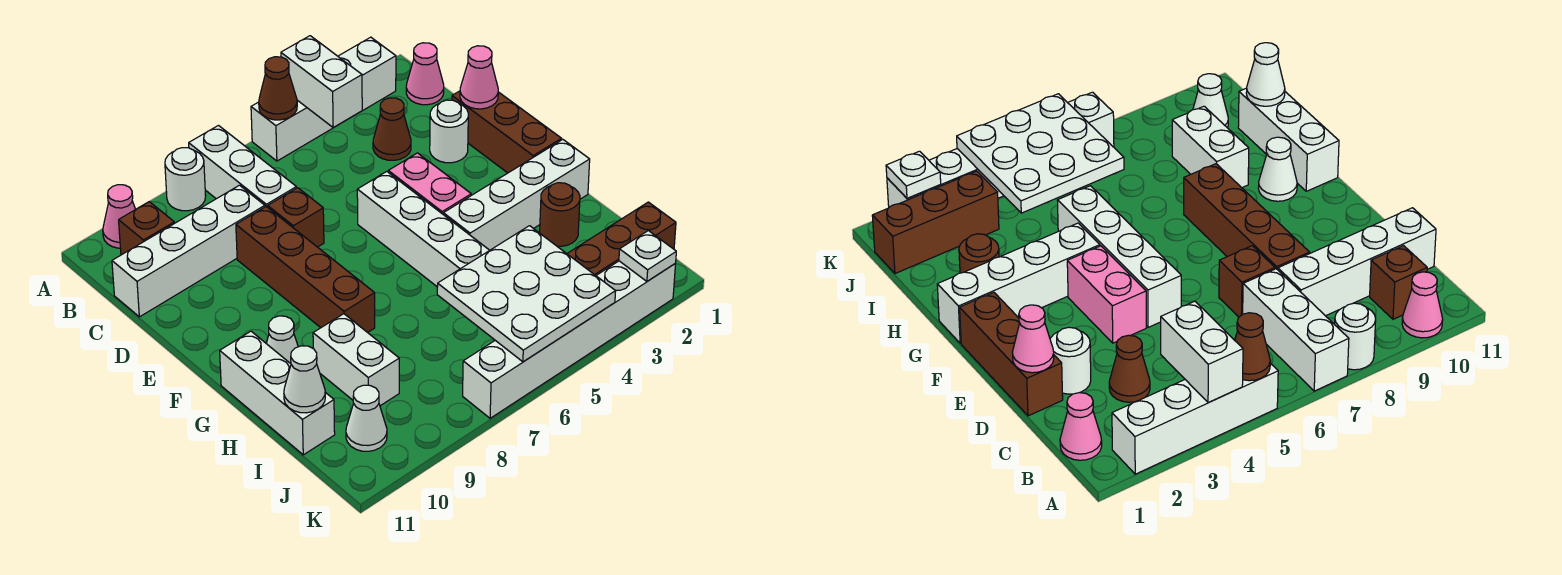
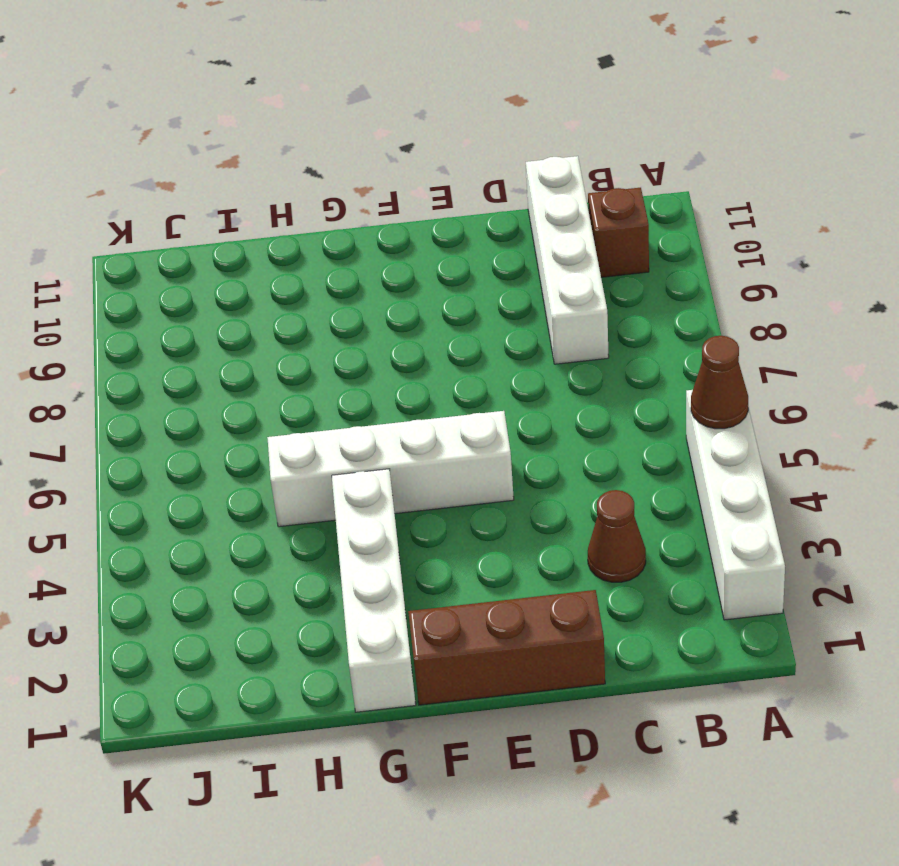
none -> white brick A7:C7 level 1
none -> white round brick A8 level 1
none -> pink cone A10 level 1

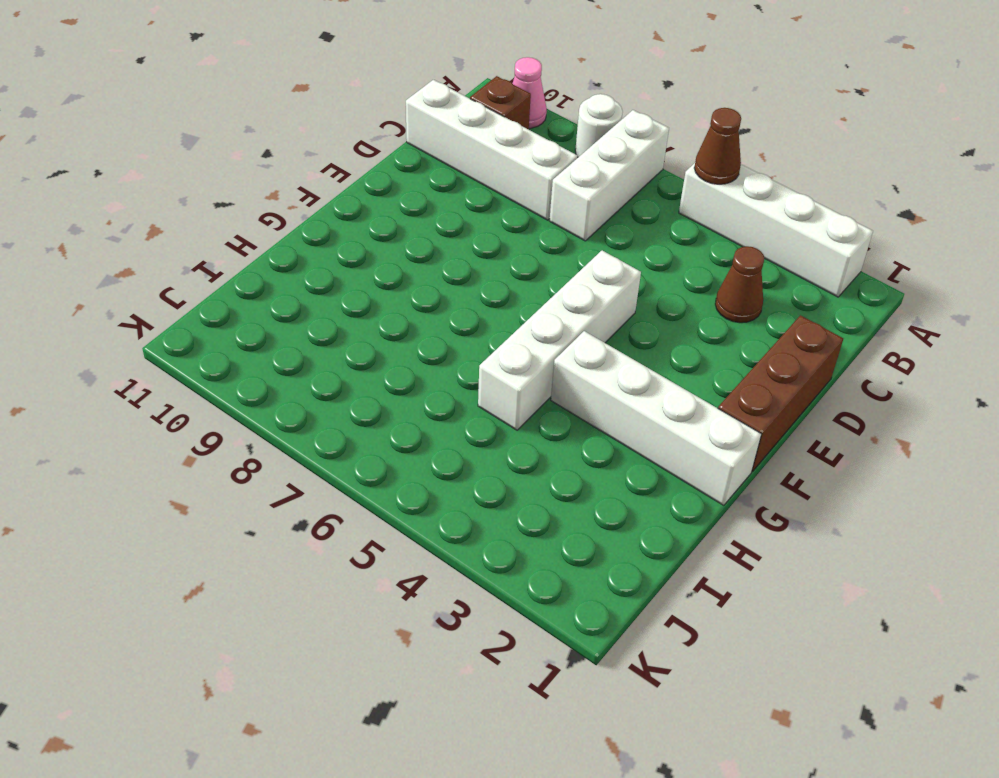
none -> pink cone B1 level 1
none -> white round brick D2 level 1
none -> brown brick D7 level 1

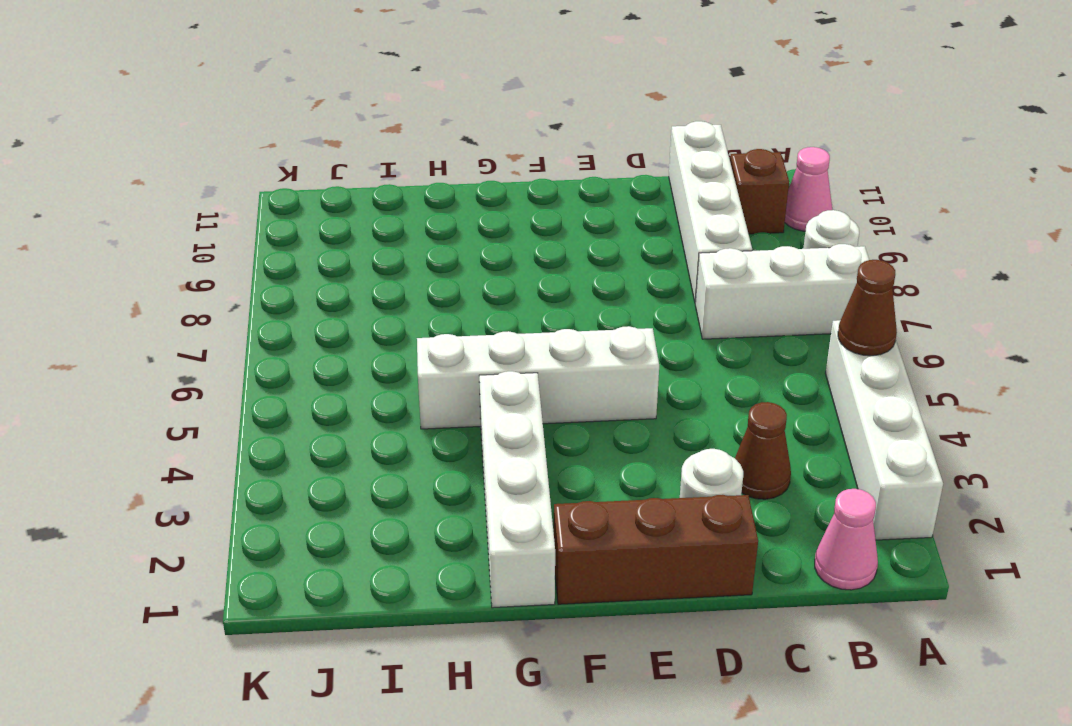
none -> brown brick D7 level 1
none -> brown brick D8:G8 level 1
none -> pink brick E4:F4 level 1

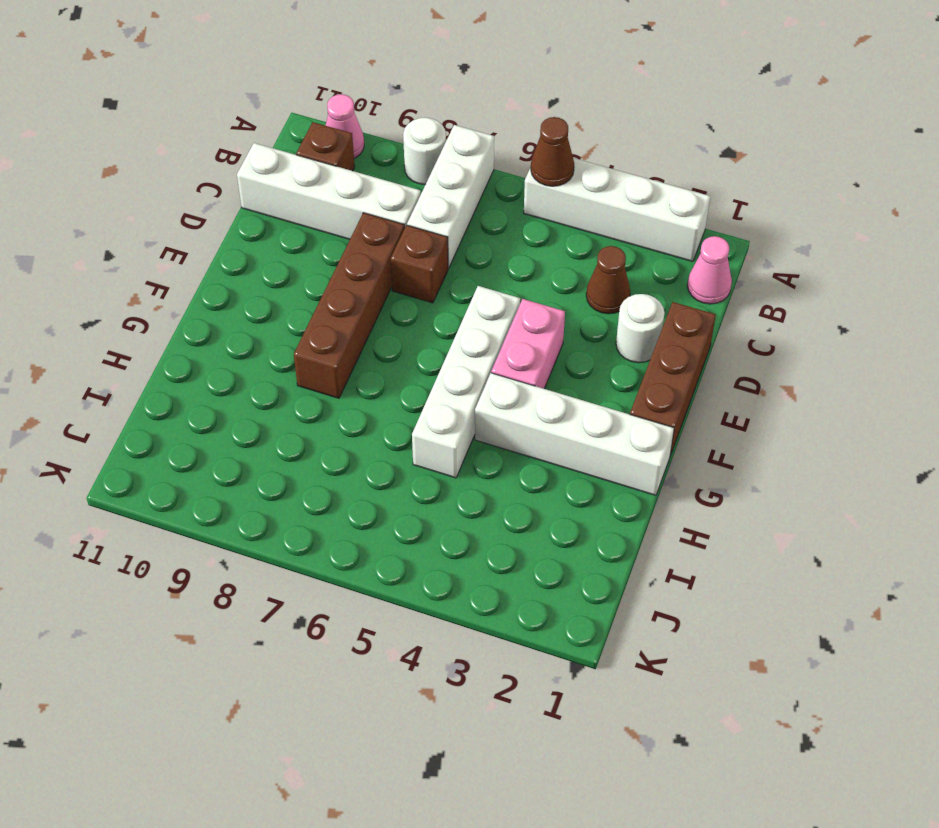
none -> white cone G10 level 1
none -> white brick G11:I11 level 1
none -> brown round brick H2 level 1

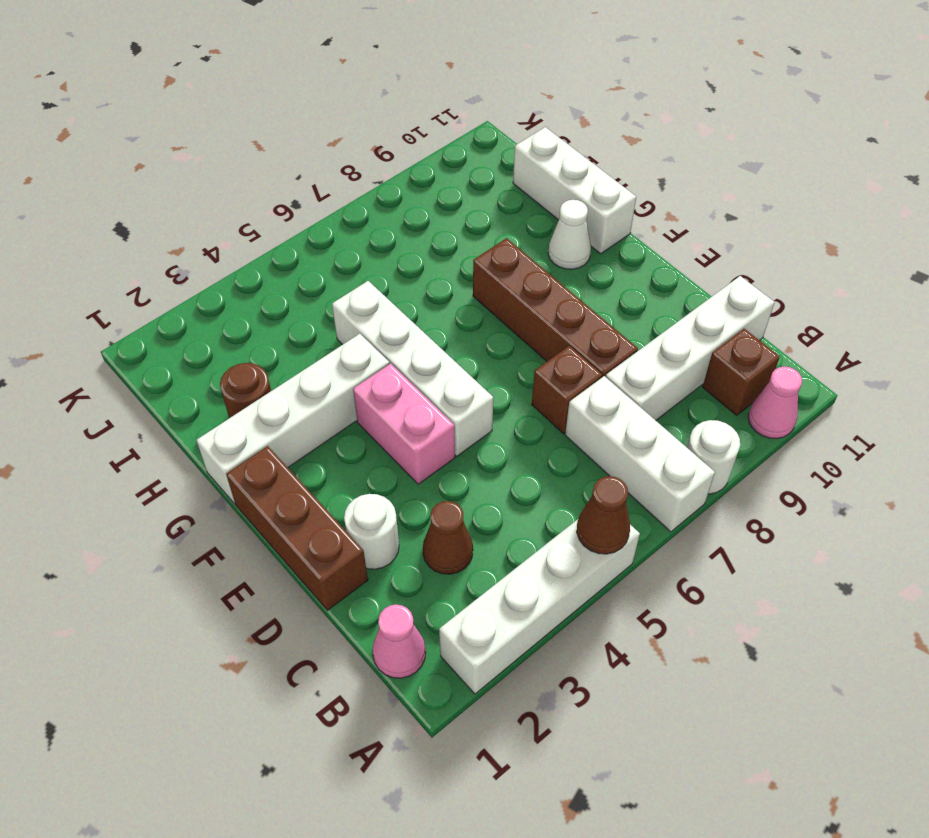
none -> white brick H9:I9 level 1
none -> brown brick J1:J3 level 1
none -> white cone J10 level 1

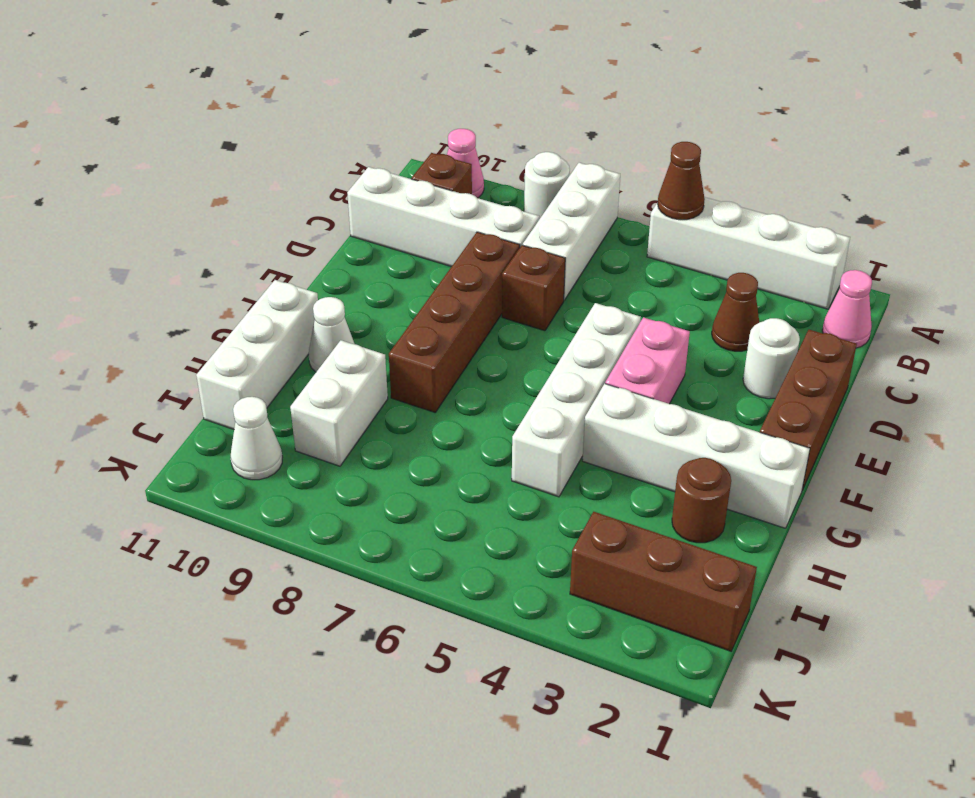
none -> white brick K2:K7 level 1
none -> white brick A4:B4 level 2
none -> pink cone D1 level 2

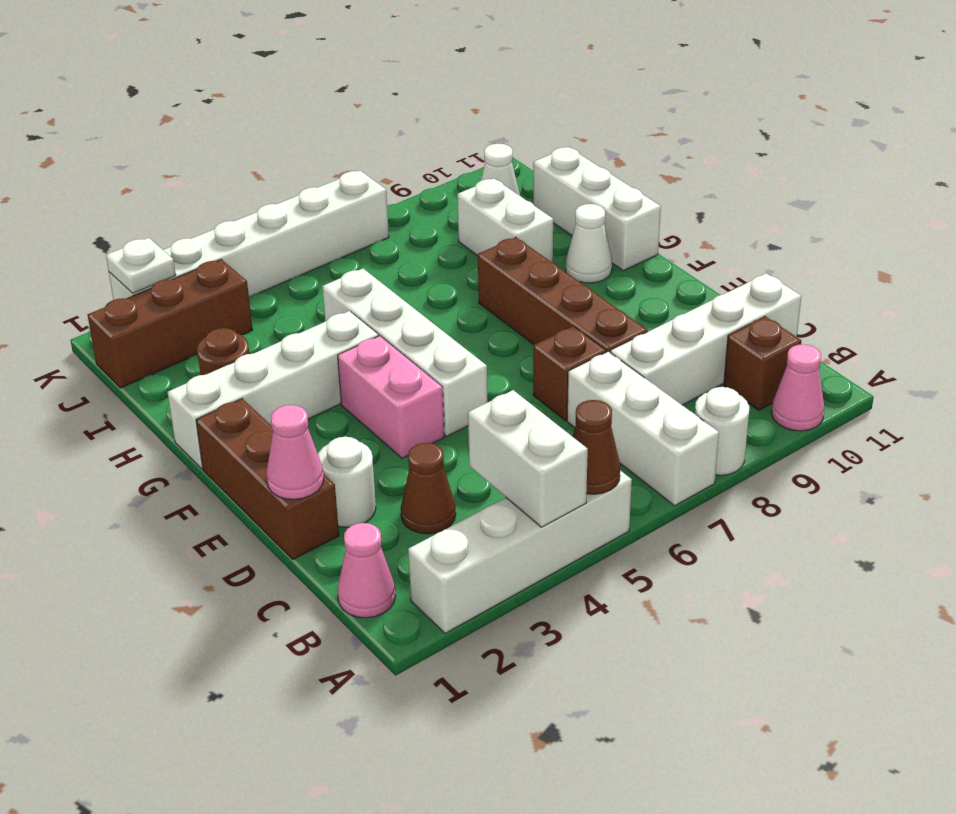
none -> white plate I4:K6 level 2
none -> white cone I11 level 2

